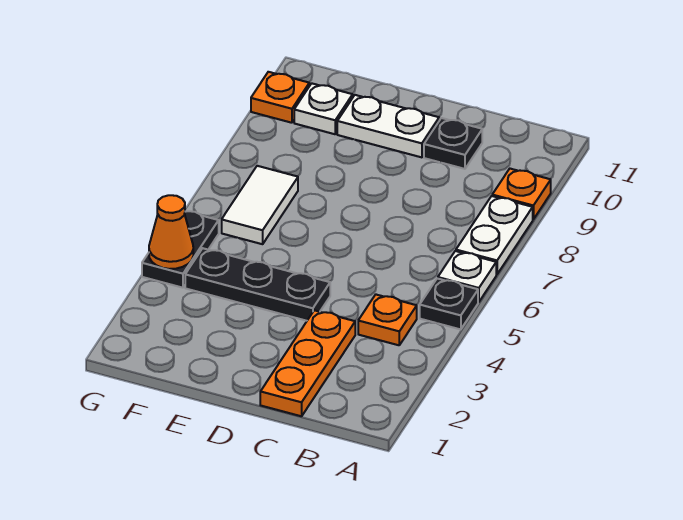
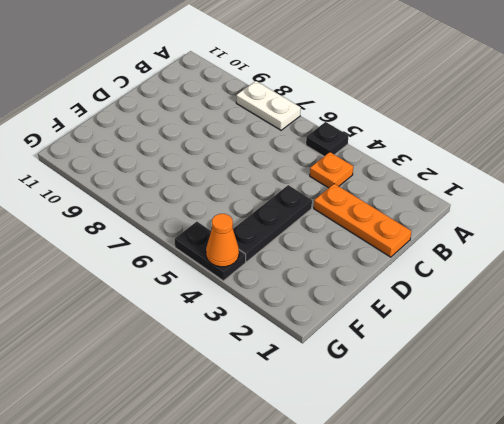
none -> white plate A6 level 1
none -> orange plate A9 level 1
none -> black plate C10 level 1

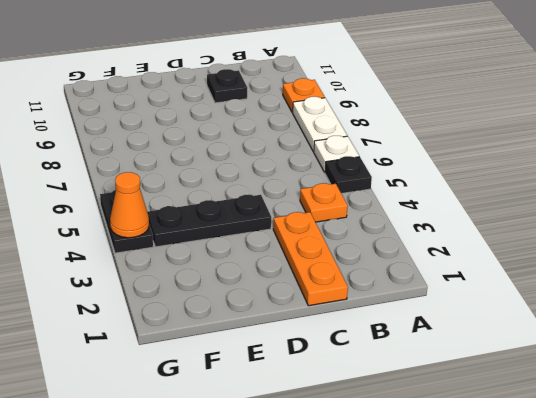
none -> white plate D10:E10 level 1
none -> white tile F6:F7 level 1
none -> white plate F10 level 1

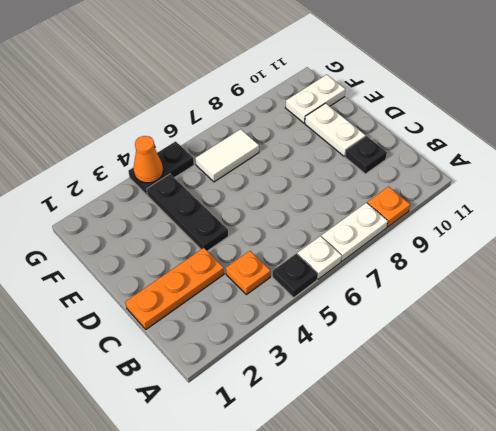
white plate F10:F11 level 1 -> white plate F10 level 1
none -> orange plate G10 level 1

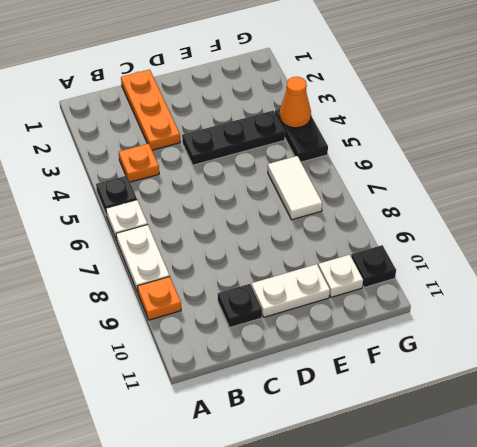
black plate G10 level 1 -> orange plate G10 level 1

